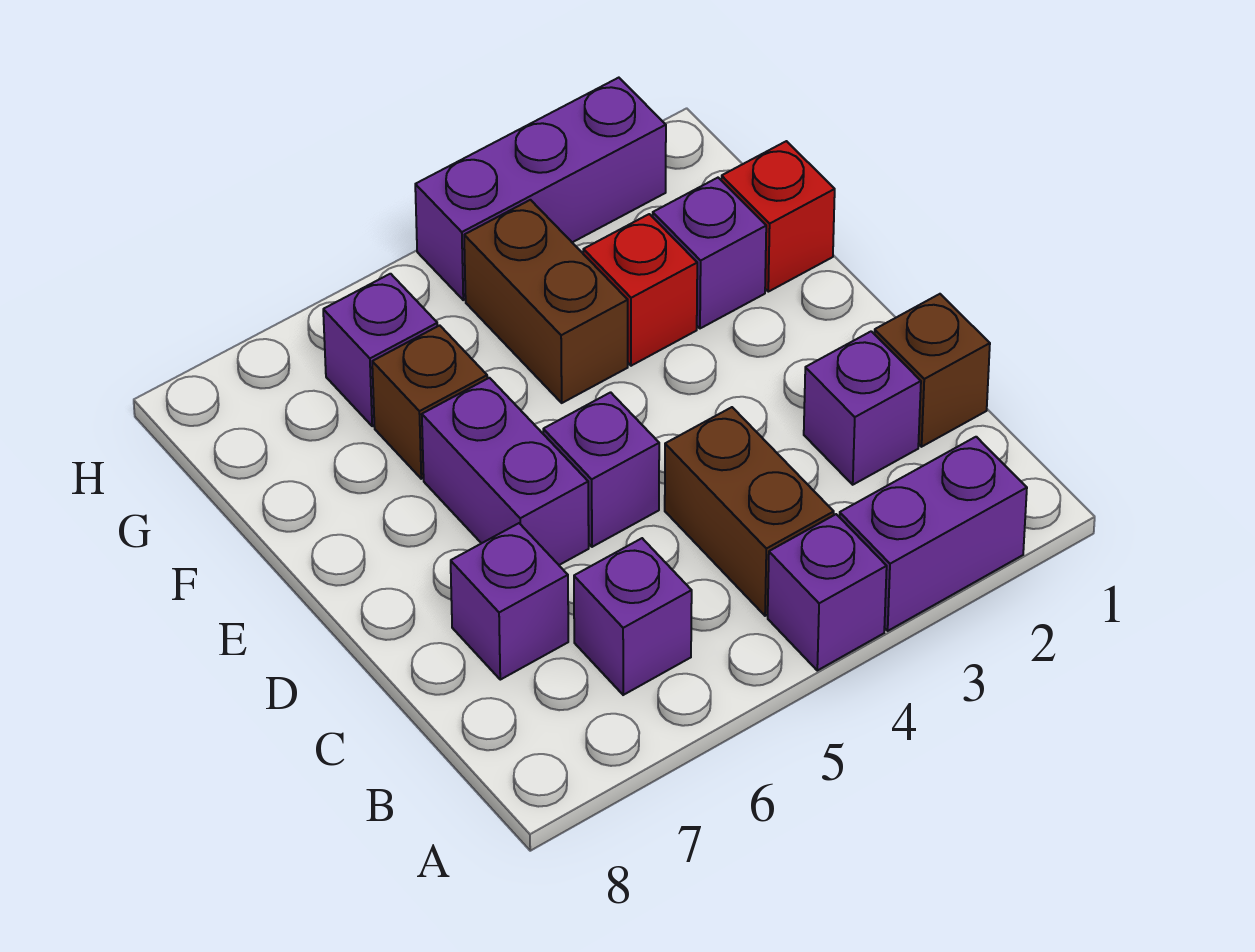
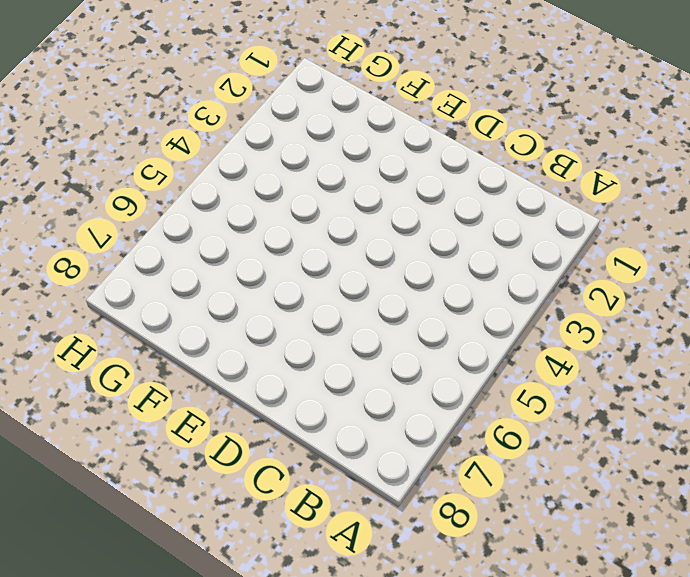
none -> purple brick A2:A3 level 1
none -> purple brick A4 level 1
none -> brown brick B4:C4 level 1

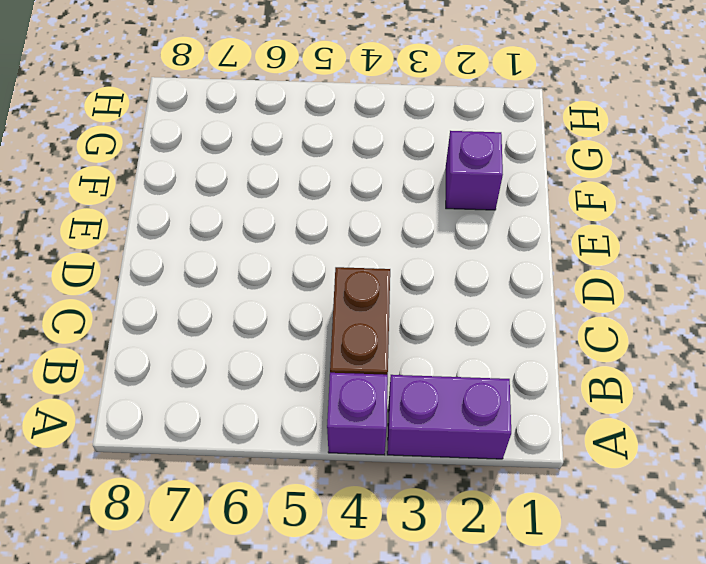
none -> purple brick B6 level 1
none -> brown brick C1 level 1
none -> purple brick C2 level 1

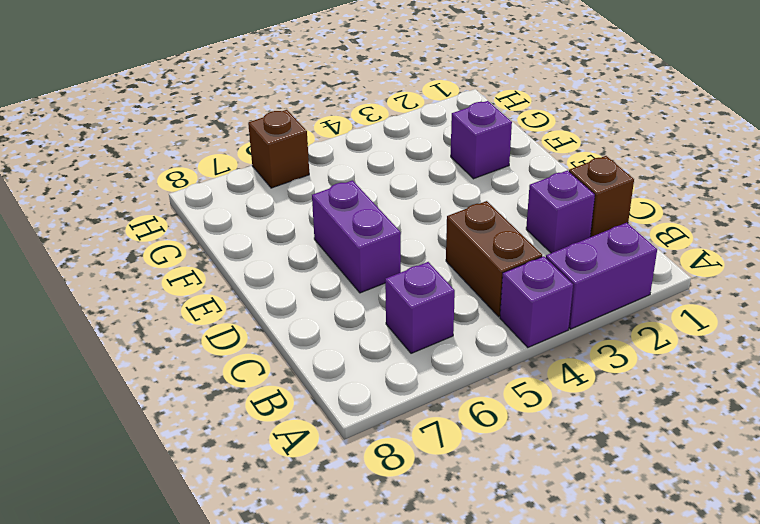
brown brick H6 level 1 -> brown brick F6 level 1
none -> purple brick C7 level 1
none -> purple brick D5 level 1
none -> red brick F1 level 1

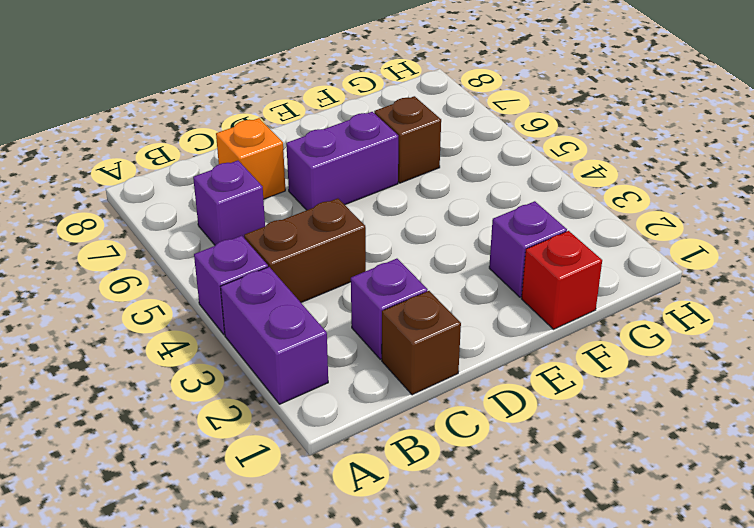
orange brick C7 level 1 -> purple brick C7 level 1
none -> purple brick D5 level 1
none -> red brick F3 level 1
none -> brown brick F4:G4 level 1

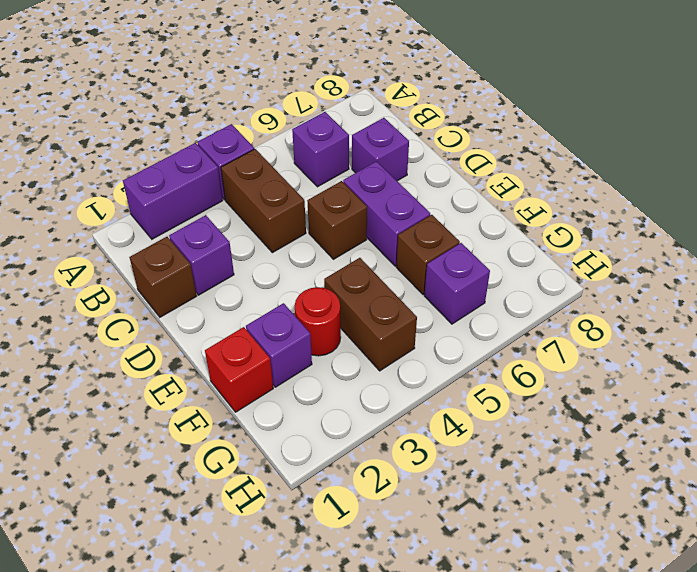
brown brick D5 level 1 -> purple brick D5 level 1
red round brick F3 level 1 -> red brick F3 level 1
none -> purple brick H2:H4 level 1

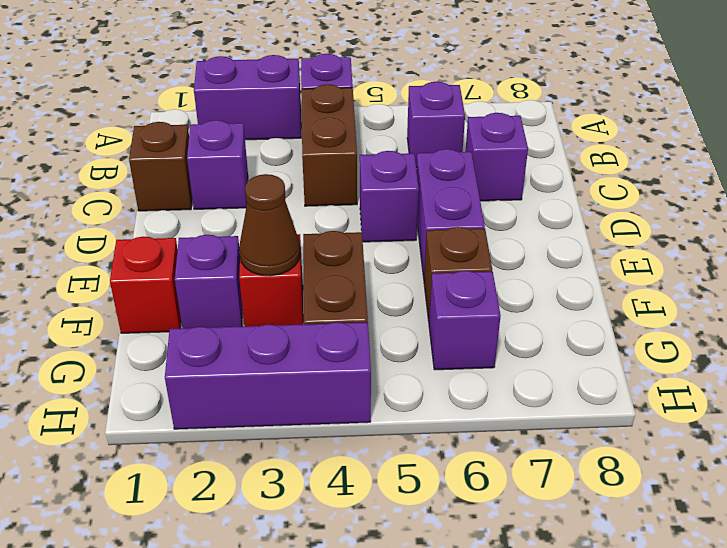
brown cone F3 level 2 -> none

